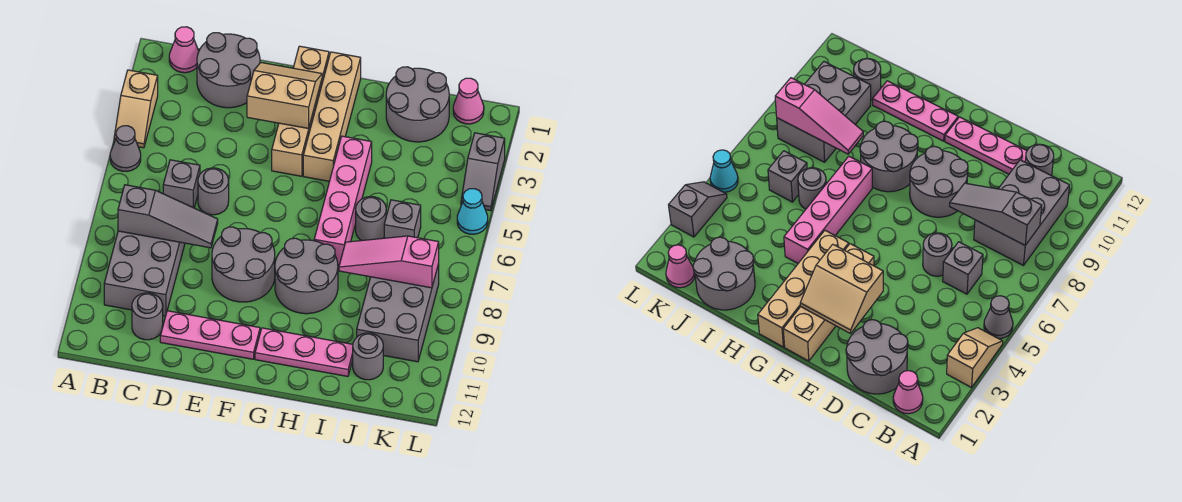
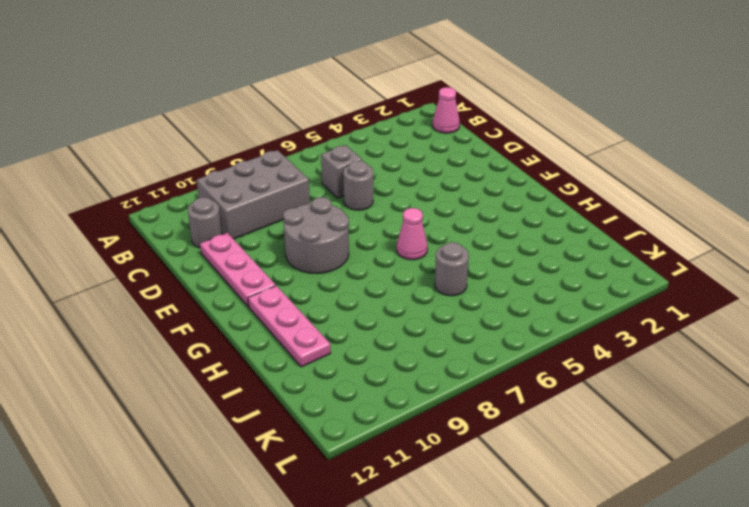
pink cone G6 level 1 -> pink cone K1 level 1
none -> tan slope A3:A4 level 1 top 3
none -> grey cone A5 level 1
none -> grey round brick C1:D2 level 1

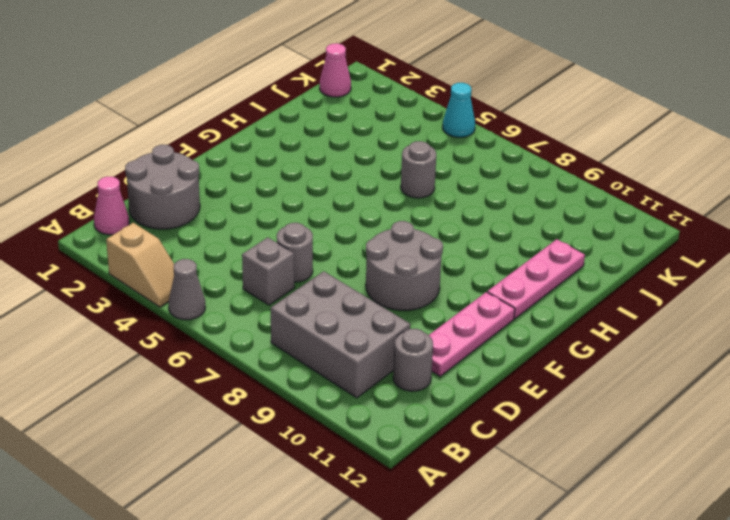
none -> tan brick F1:F4 level 1
none -> tan brick G1:G4 level 1
none -> grey round brick G8:H9 level 1

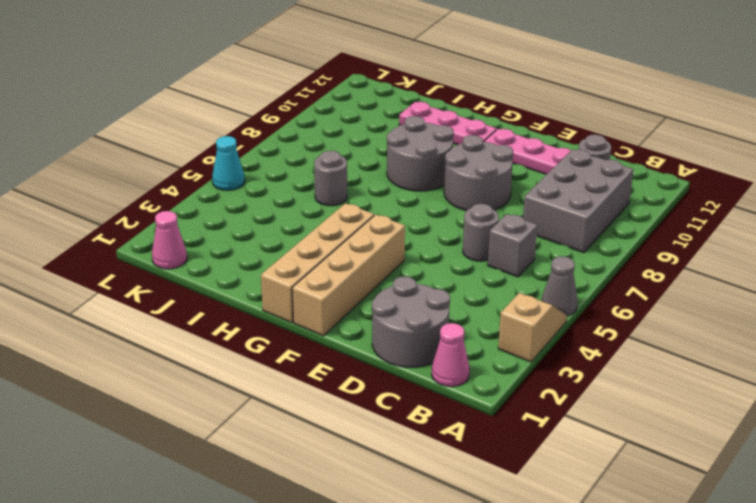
none -> pink brick H4:H7 level 1
none -> grey round brick I1:J2 level 1
none -> grey brick J6 level 1

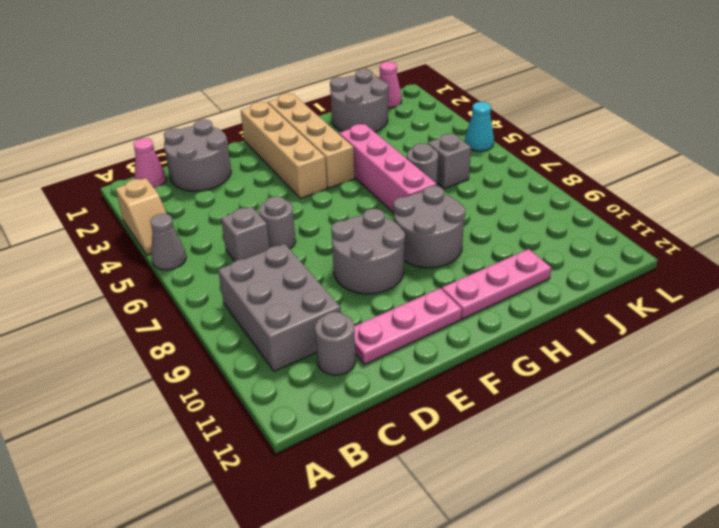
none -> grey brick J8:K10 level 1
none -> grey round brick J11 level 1
none -> grey slope L3:L4 level 1 top 3

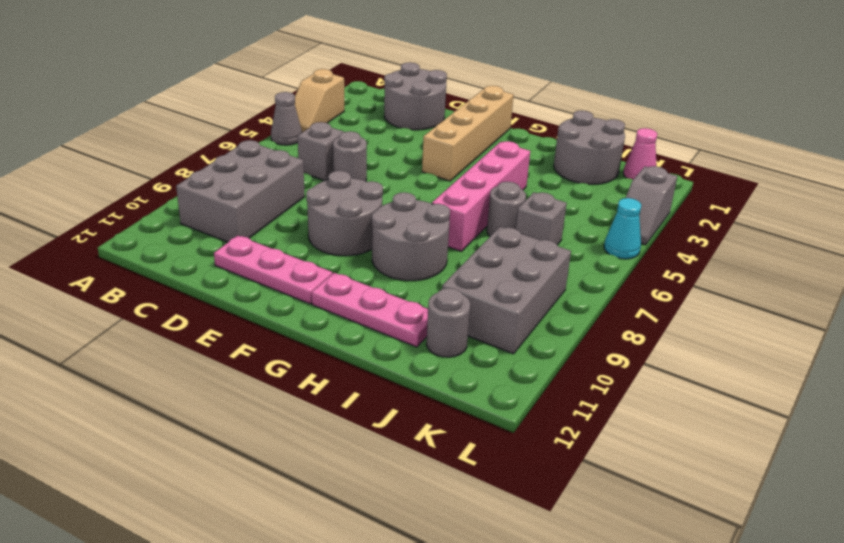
none -> pink cone B1 level 1
none -> grey round brick C11 level 1
none -> tan brick G1:G4 level 1

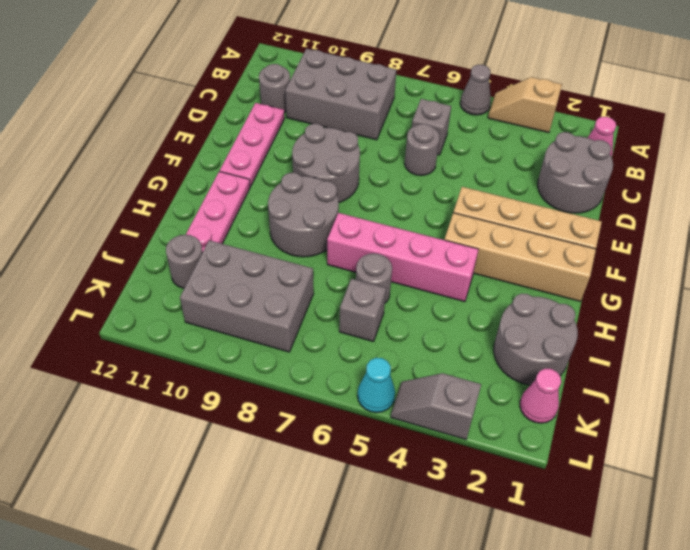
none -> grey slope B8:D8 level 2 top B
none -> tan slope E2:F3 level 2 top 3
none -> pink slope I8:K8 level 2 top K

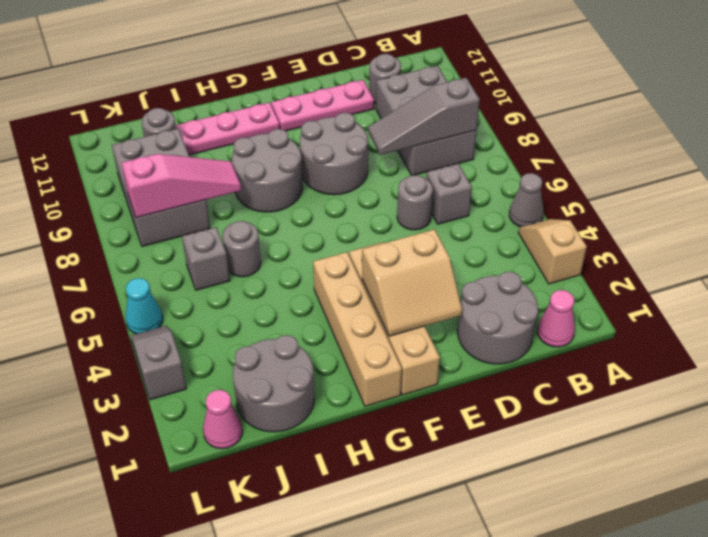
none -> pink brick H4:H7 level 1

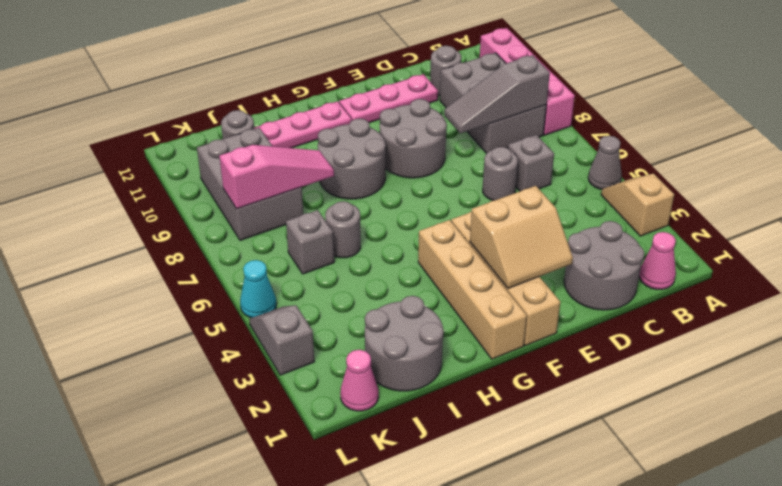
pink brick A8:A11 level 1 -> pink brick H4:H7 level 1

